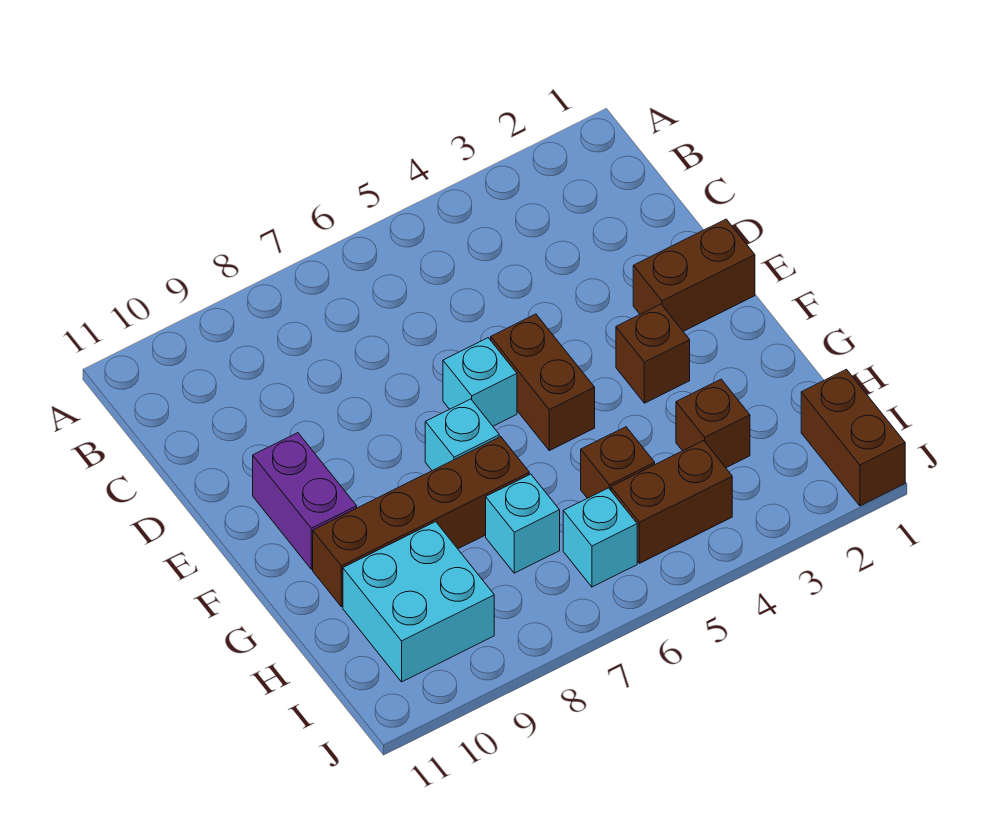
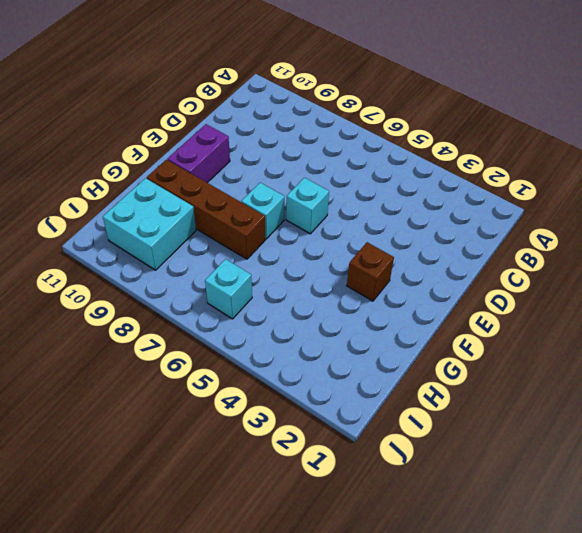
none -> brown brick E1:E2 level 1
none -> brown brick E5:F5 level 1
none -> brown brick H3 level 1

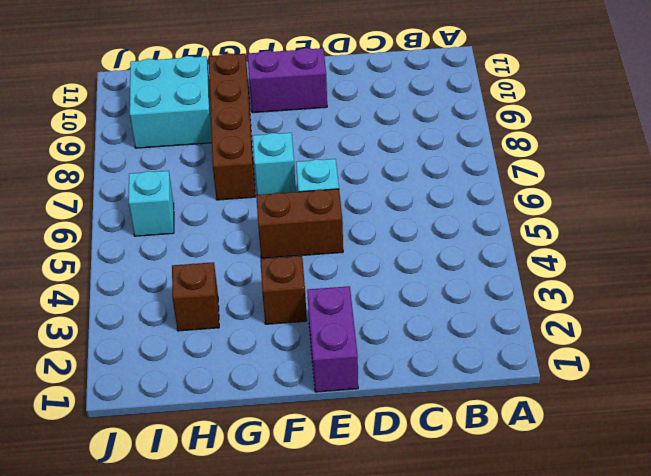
purple brick E1:E2 level 1 -> brown brick E1:E2 level 1
none -> brown brick H5 level 1
none -> cyan brick H7 level 1
none -> brown brick I1:J1 level 1

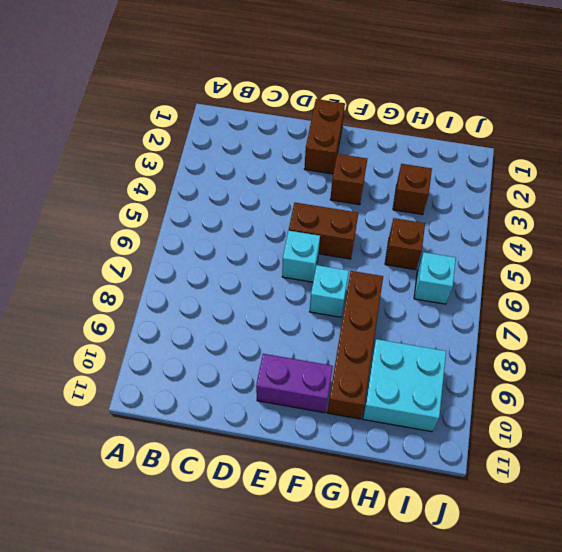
none -> cyan brick H7 level 1
none -> brown brick I1:J1 level 1
none -> brown brick I4:I5 level 1

